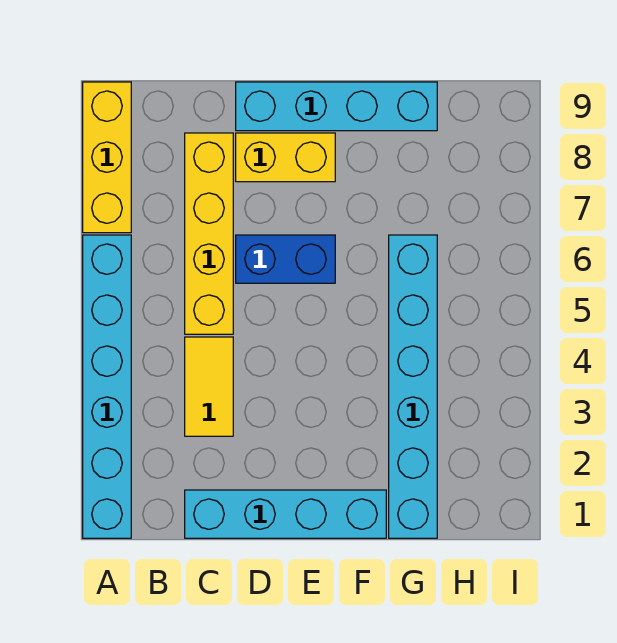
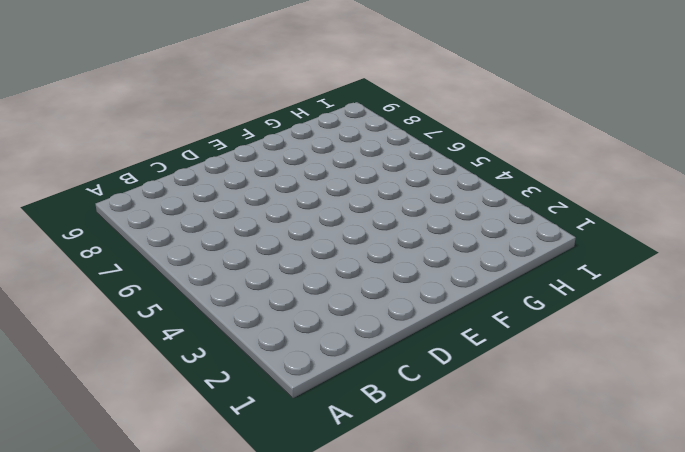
none -> cyan brick A1:A6 level 1
none -> yellow brick A7:A9 level 1

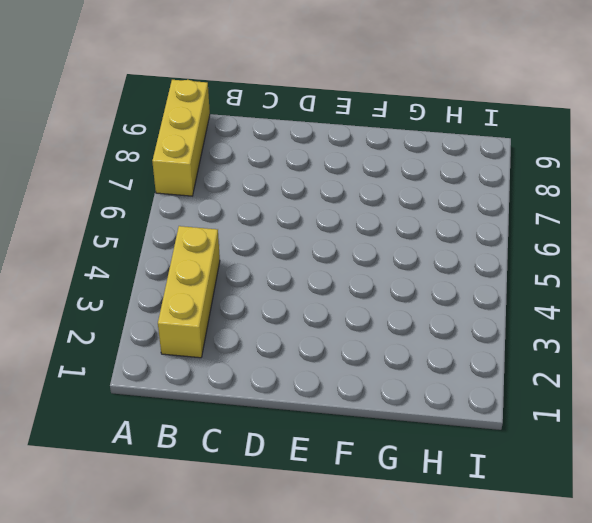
yellow brick B2:B4 level 1 -> none
none -> cyan brick A1:A6 level 1
none -> cyan brick C1:F1 level 1

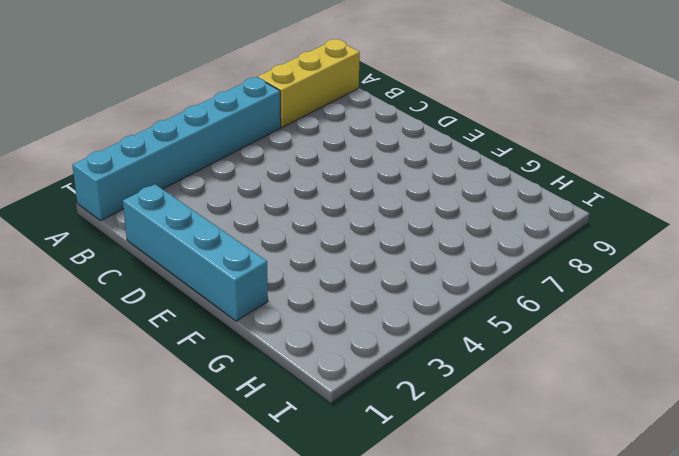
none -> yellow tile C3:C4 level 1
none -> yellow brick C5:C8 level 1

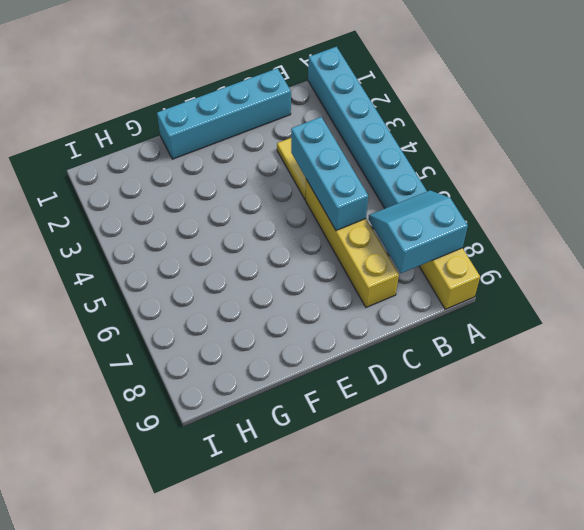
cyan slope A7:B8 level 2 top 8 -> none
cyan brick C4:C6 level 2 -> none
none -> blue brick D6:E6 level 1
none -> yellow brick D8:E8 level 1

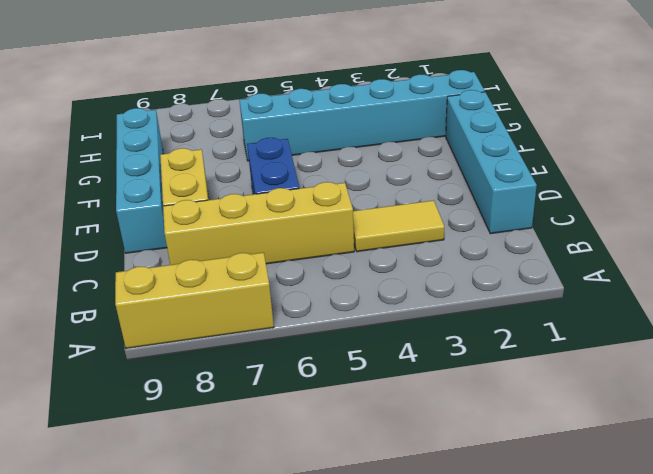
none -> cyan brick A1:A6 level 1

